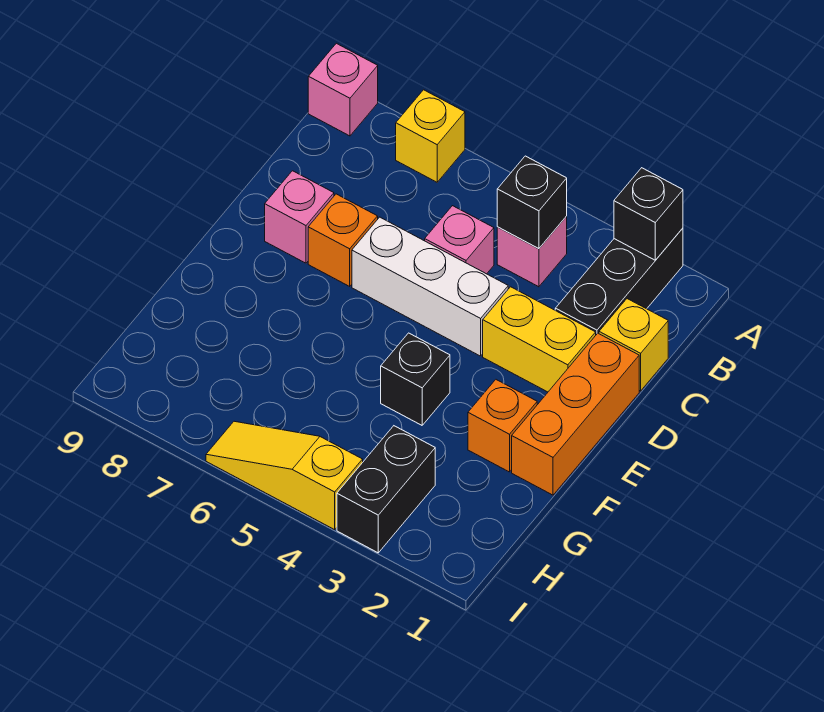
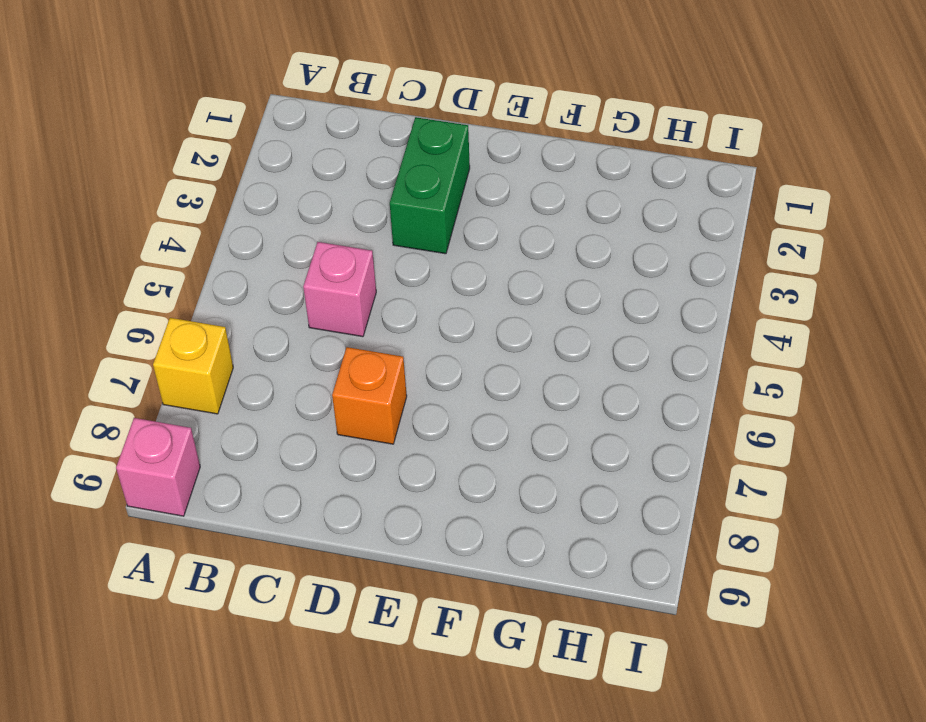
green brick D2:D3 level 1 -> yellow brick D2:D3 level 1
none -> black brick A2:C2 level 1
none -> pink brick B4 level 1
none -> yellow brick C1 level 1

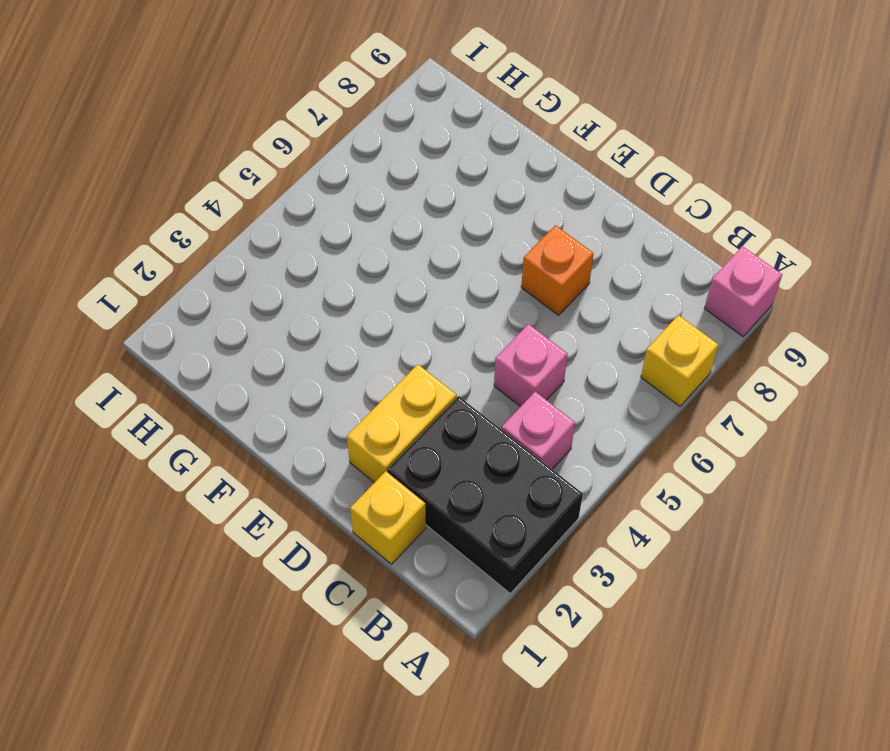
black brick A2:C3 level 1 -> black brick A2:C2 level 1
none -> orange brick D1:F1 level 1
none -> white brick D4:D6 level 1
none -> pink brick D8 level 1

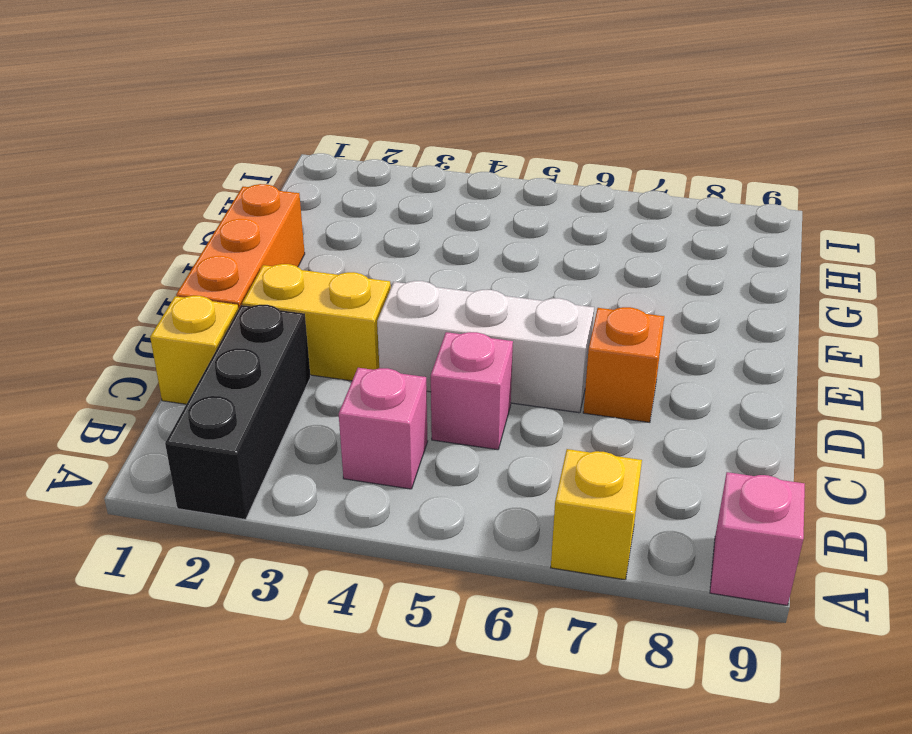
none -> pink brick D8 level 1
none -> orange brick F2 level 1
none -> black brick F4 level 1

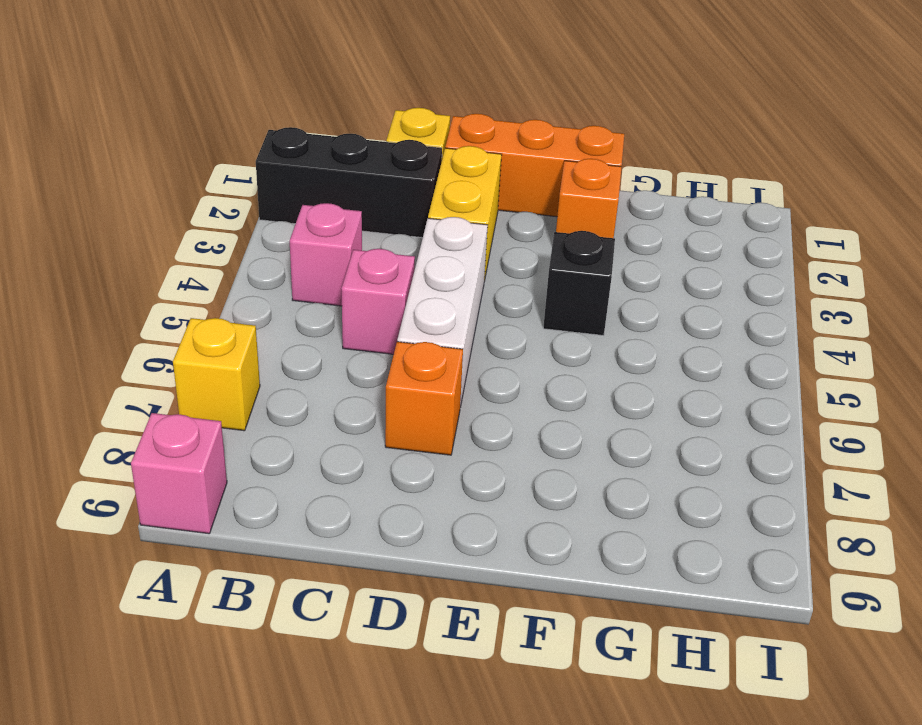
none -> pink brick D8 level 1
none -> black brick H3:I3 level 1
none -> yellow slope I4:I6 level 1 top 4

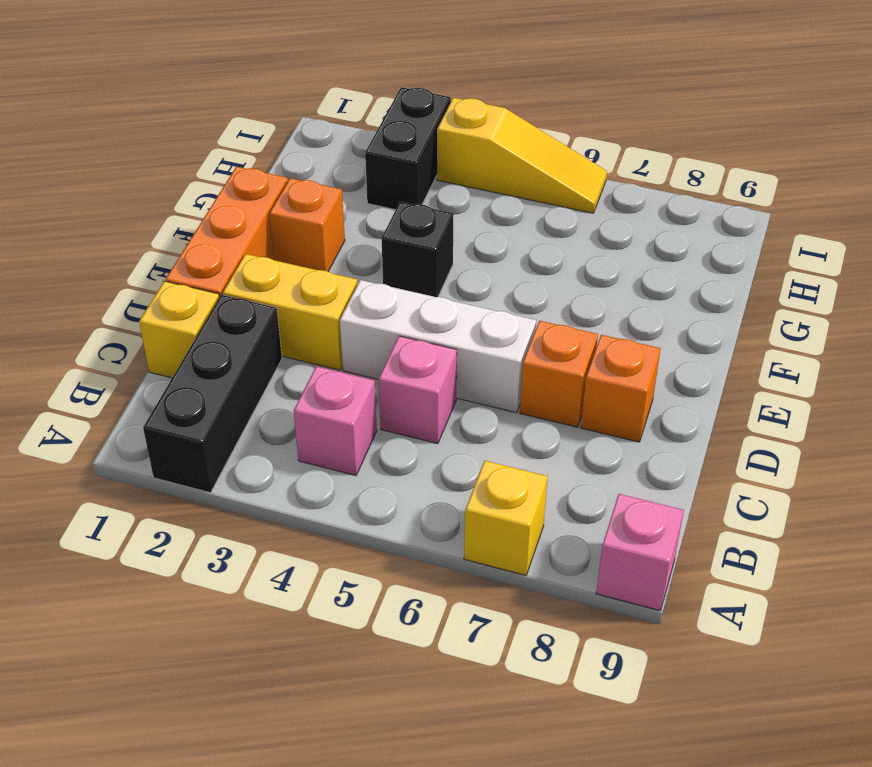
orange brick D8 level 1 -> pink brick D8 level 1
none -> black brick A2 level 2
none -> black brick B4 level 2

